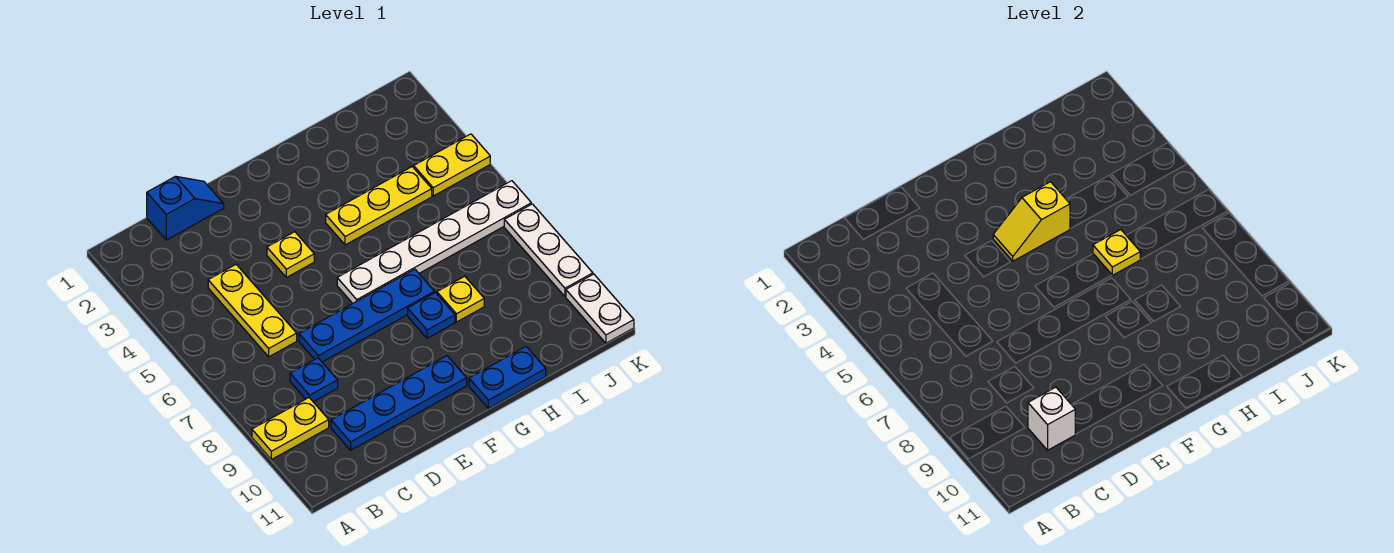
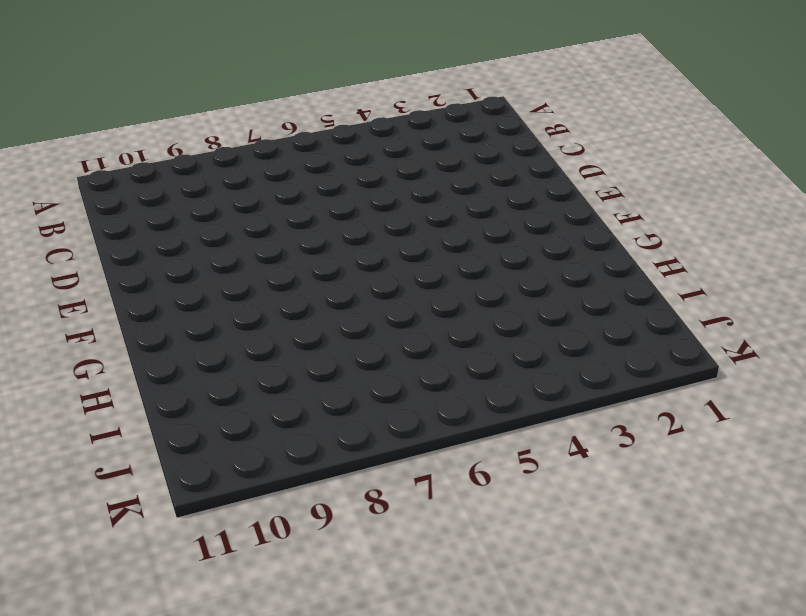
none -> yellow plate A9:B9 level 1
none -> blue slope C1:D1 level 1 top C
none -> yellow plate C4:C6 level 1

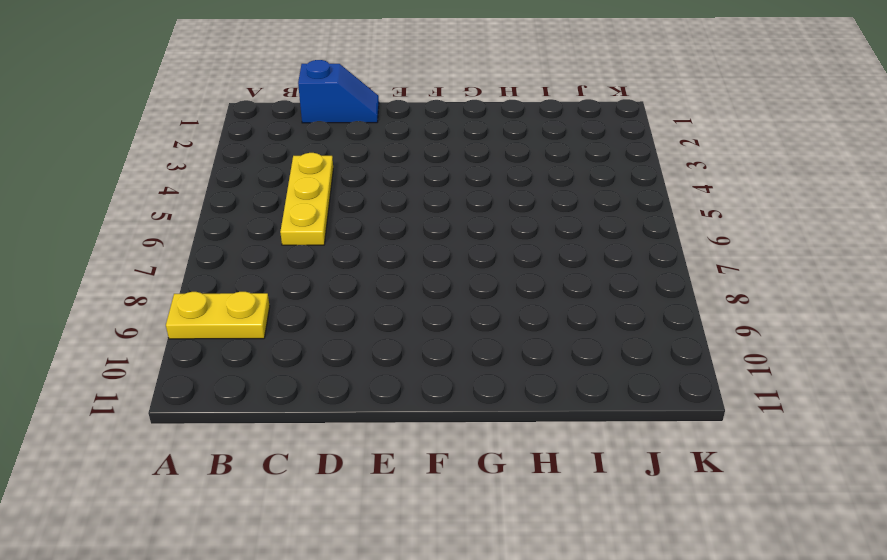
none -> blue plate C8 level 1
none -> blue plate C10:F10 level 1
none -> blue plate D7:G7 level 1

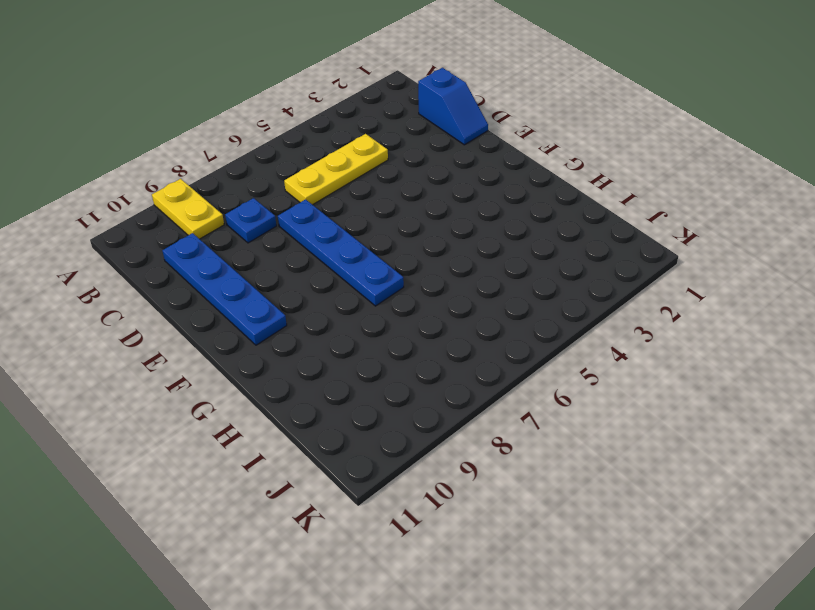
none -> yellow plate E4 level 1
none -> white plate F6:K6 level 1
none -> yellow plate G4:I4 level 1

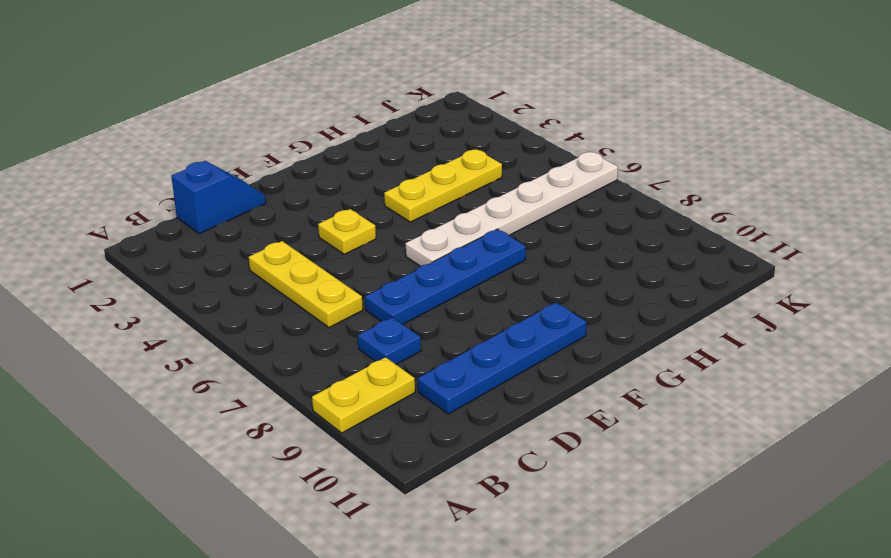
none -> blue plate G8 level 1
none -> blue plate G11:H11 level 1
none -> yellow plate H8 level 1

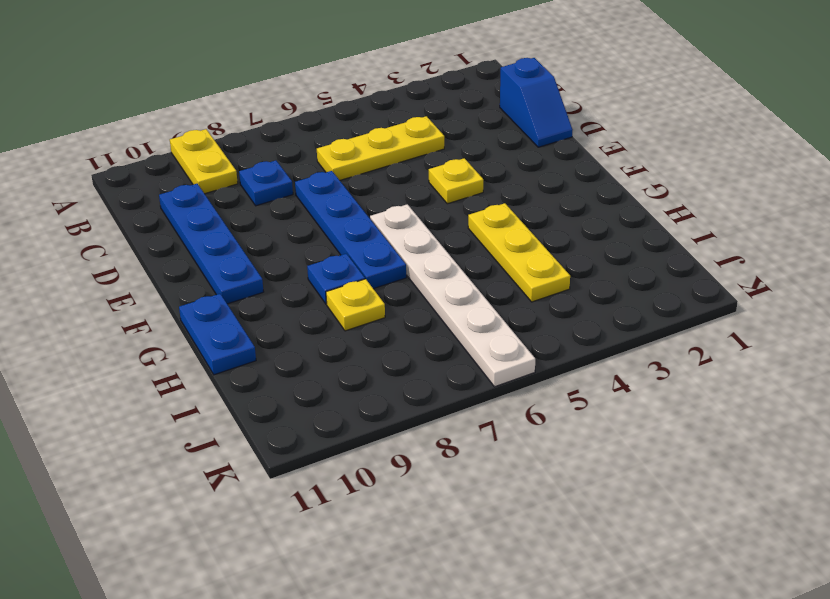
none -> yellow plate J4:K4 level 1
none -> white plate K7:K9 level 1
none -> white plate K10:K11 level 1

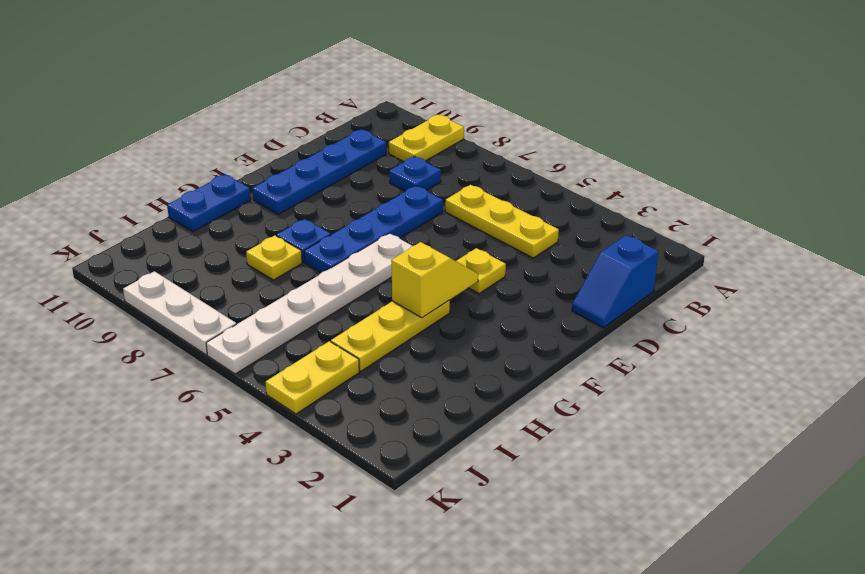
none -> white plate K10:K11 level 1
none -> white brick C10 level 2
none -> yellow plate H6 level 2

